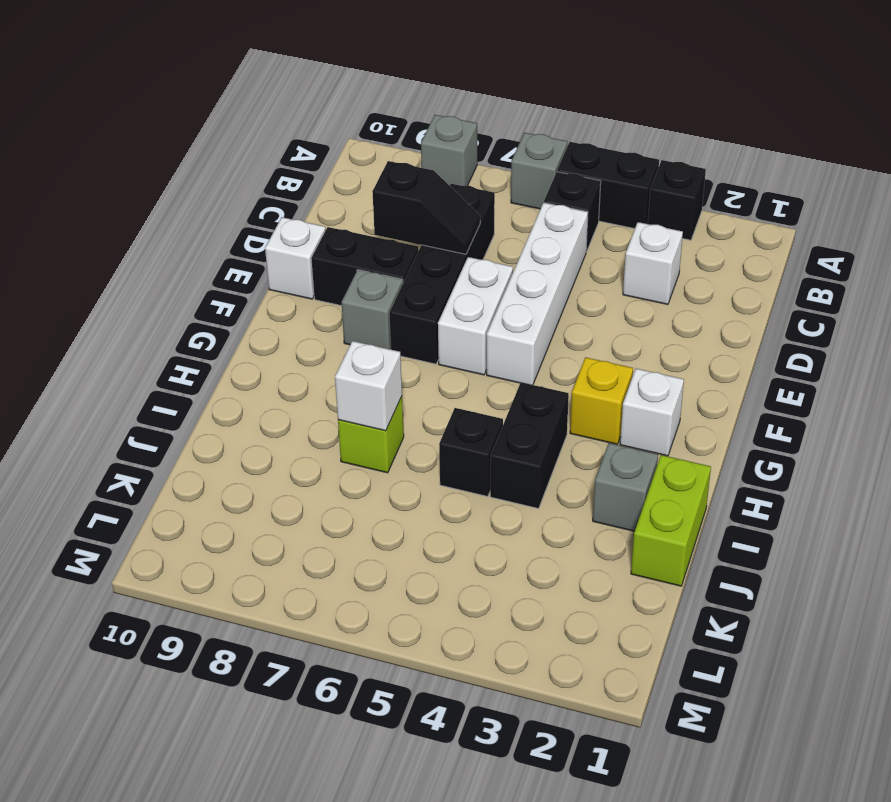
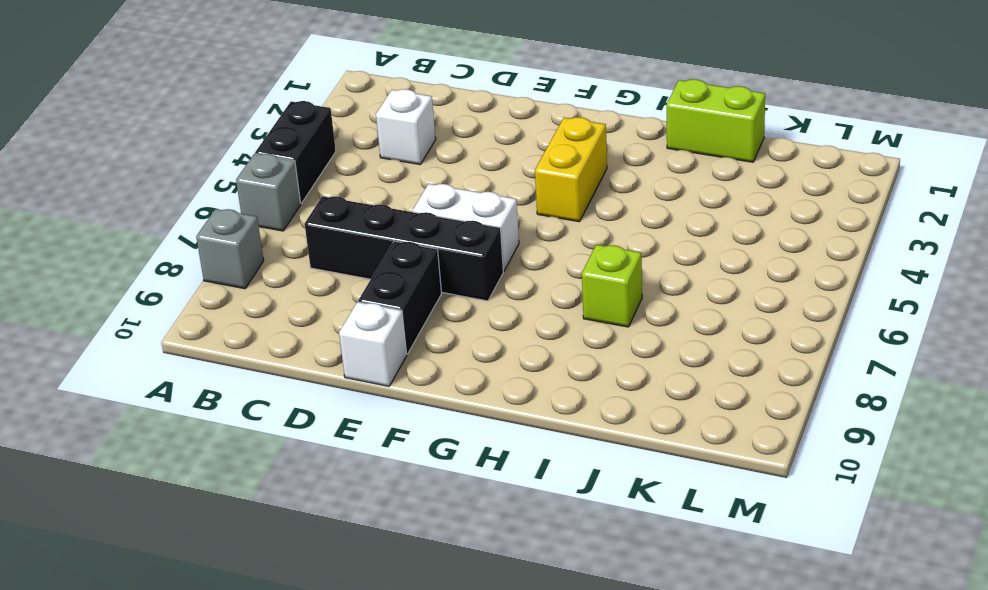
yellow brick G3:G4 level 1 -> yellow brick G3 level 1
none -> black brick A3 level 1
none -> black brick B5 level 1
none -> white brick C5:F5 level 1

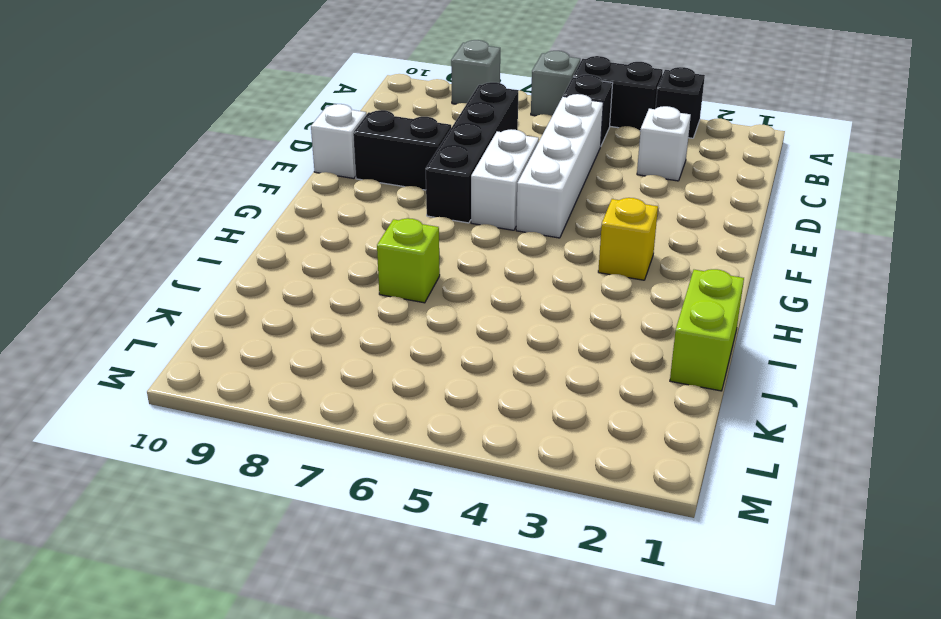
none -> grey brick F8 level 1
none -> white brick G2 level 1
none -> black brick H4:I4 level 1

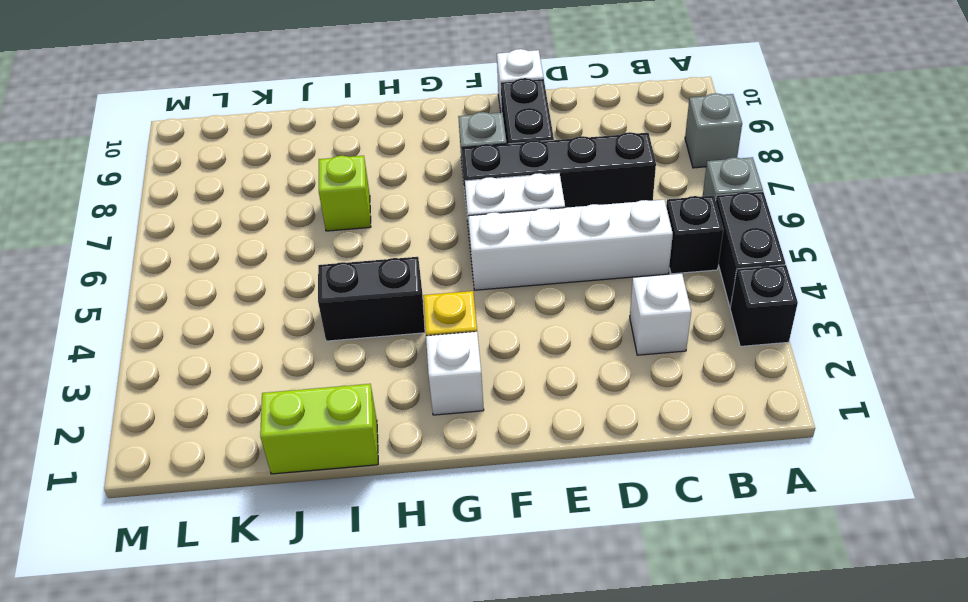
none -> grey brick I2 level 1
none -> black brick I5 level 1
none -> black slope D7:D8 level 2 top 8

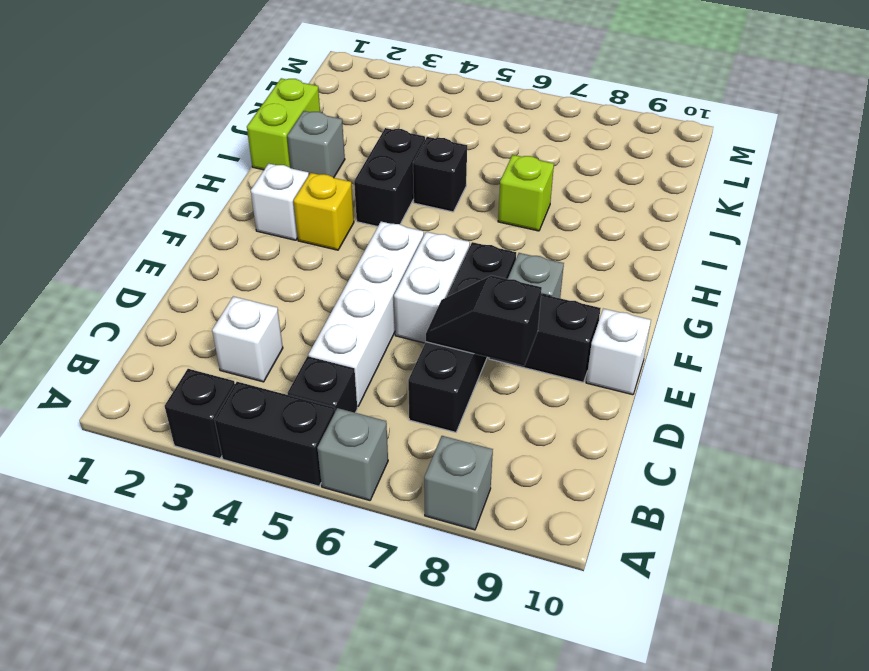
none -> white brick I7 level 2

